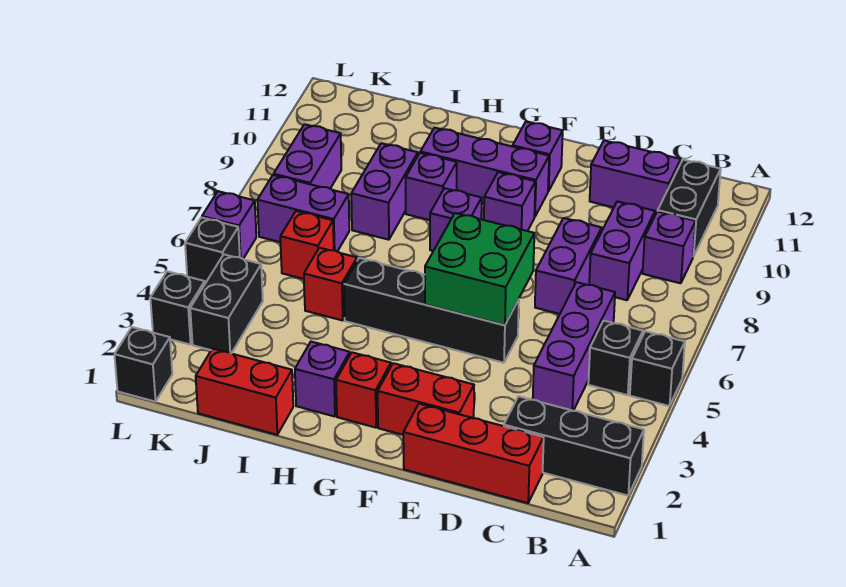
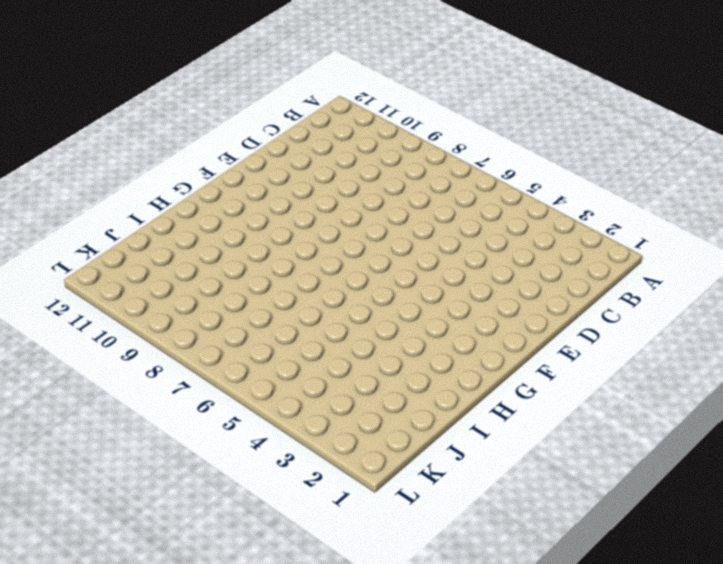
none -> black brick A2:C2 level 1
none -> black brick A5 level 1
none -> black brick B5 level 1
none -> purple brick B9 level 1

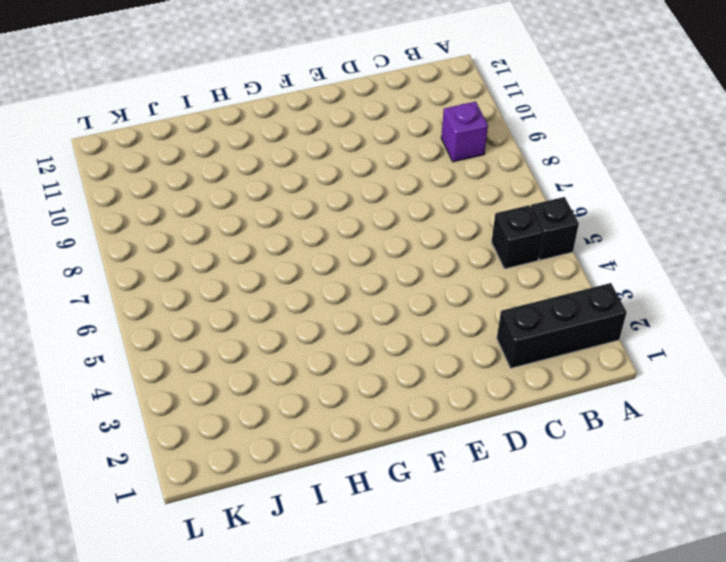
none -> black brick B10:B11 level 1
none -> red brick C1:E1 level 1
none -> purple brick C4:C6 level 1
none -> purple brick C8:C9 level 1

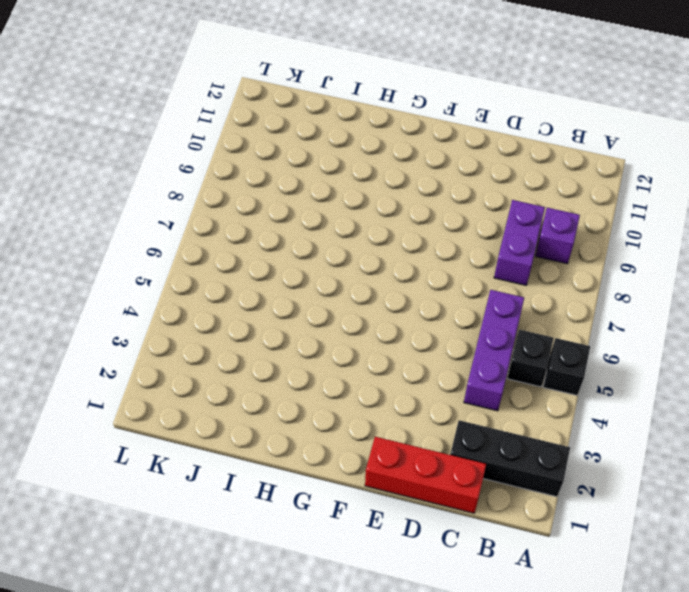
none -> black brick B10:B11 level 1
none -> purple brick C11:D11 level 1
none -> purple brick D7:D8 level 1
none -> red brick E2:F2 level 1

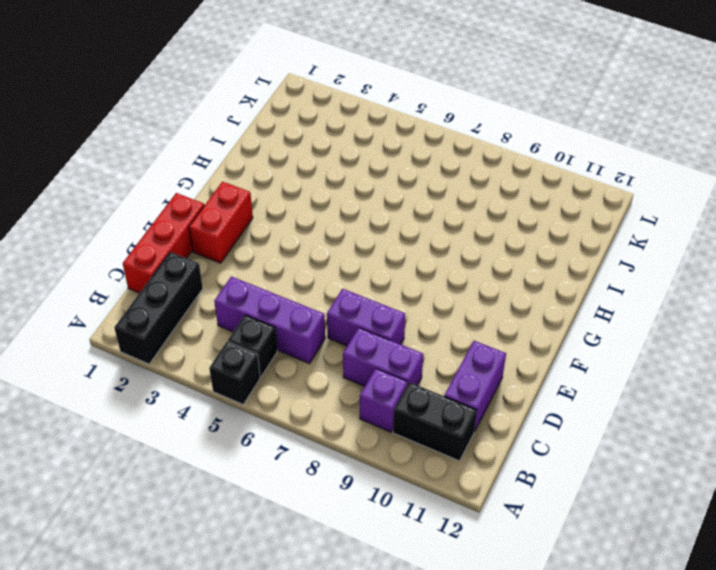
none -> black brick E5:H5 level 1
none -> purple brick F9 level 1
none -> purple brick F10:H10 level 1
none -> purple brick F11 level 1

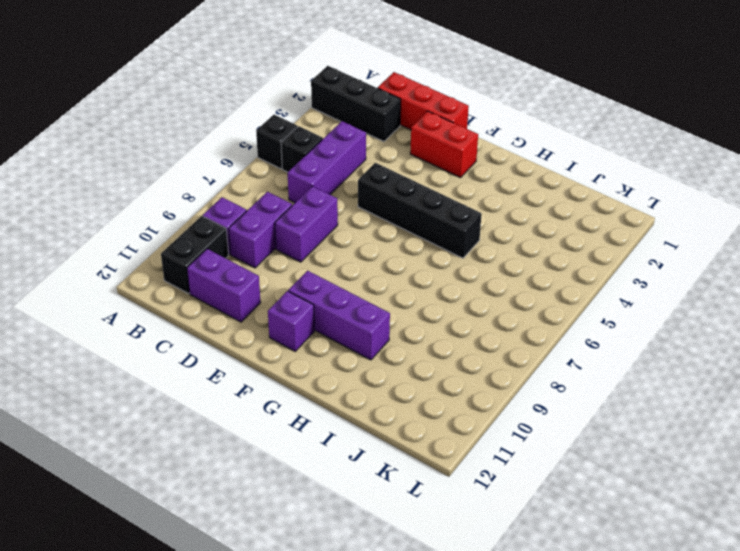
none -> purple brick F9 level 1
none -> red brick G2 level 1
none -> purple brick G8 level 1
none -> purple brick H2 level 1

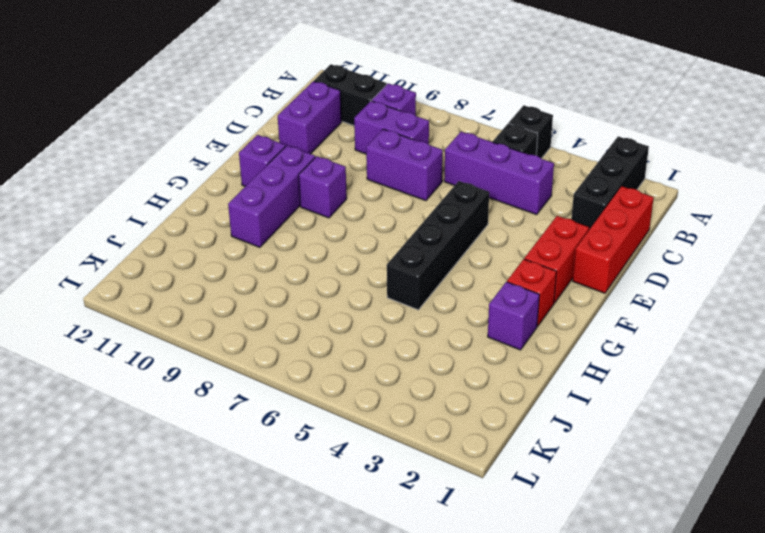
none -> purple brick G8 level 1
none -> purple brick H9 level 1
none -> red brick I1:J1 level 1
none -> red brick I5 level 1

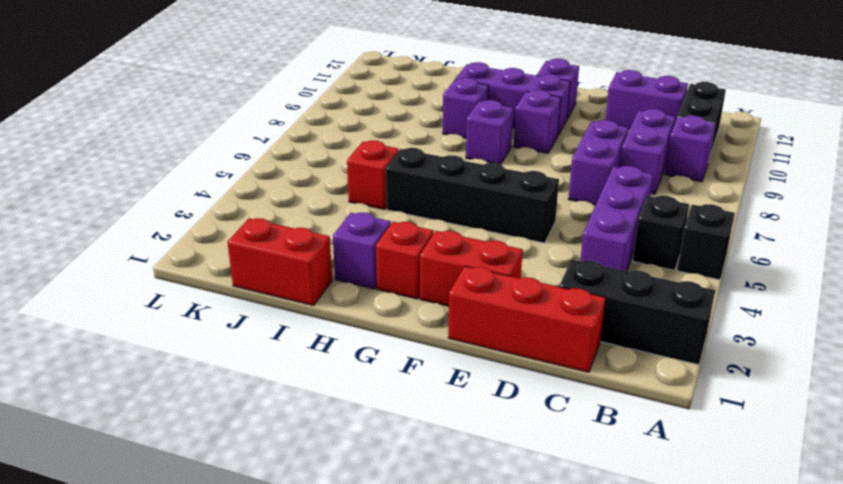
none -> purple brick I8:I9 level 1
none -> red brick J6 level 1
none -> purple brick J7:K7 level 1
none -> black brick K3:K4 level 1

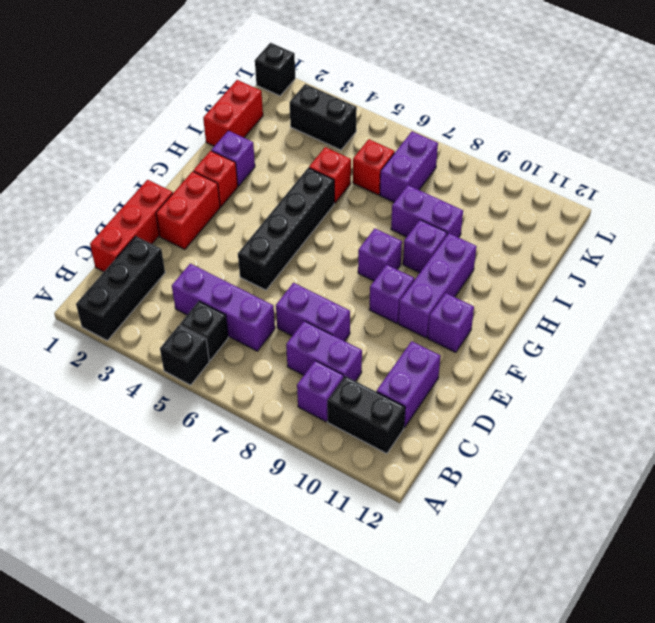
none -> purple brick K8:K9 level 1
none -> black brick L3 level 1
none -> black brick L5 level 1
none -> purple brick L6 level 1

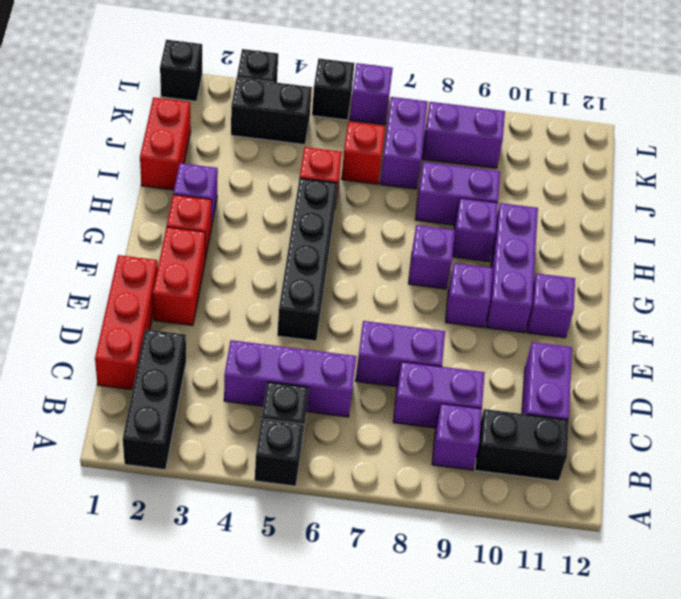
none -> green brick E5:F6 level 2

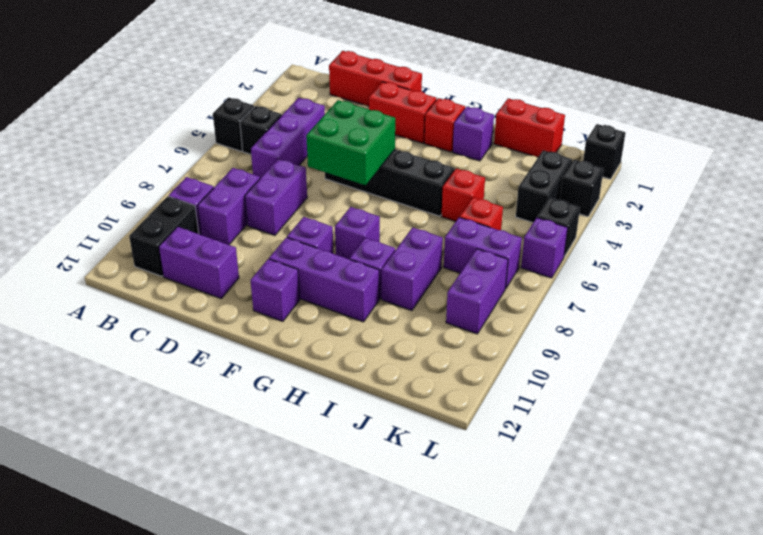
none -> black brick A2:C2 level 1

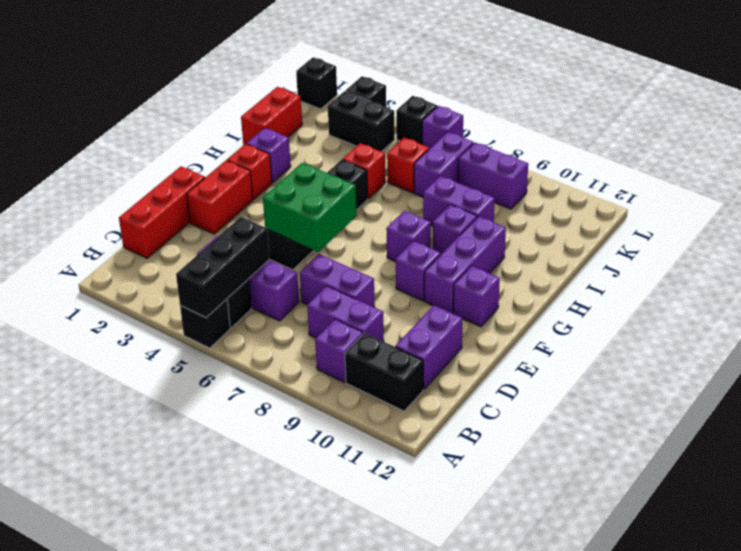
black brick A5:C5 level 2 -> black brick A2:C2 level 1

